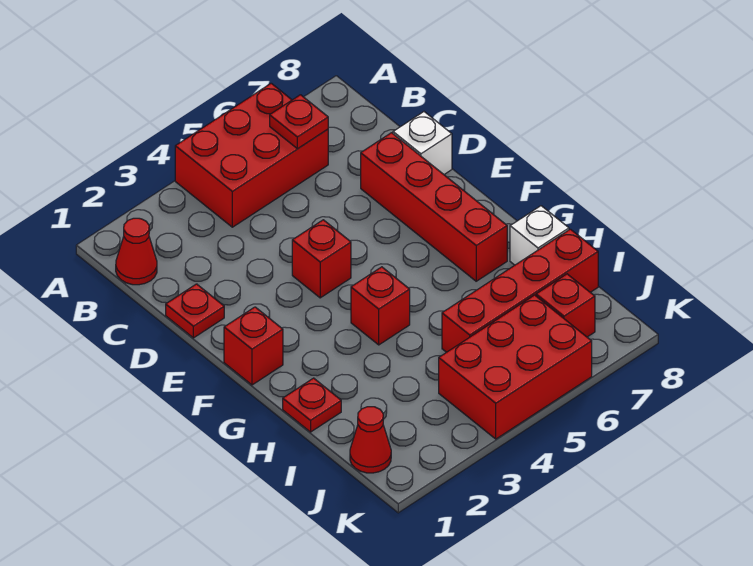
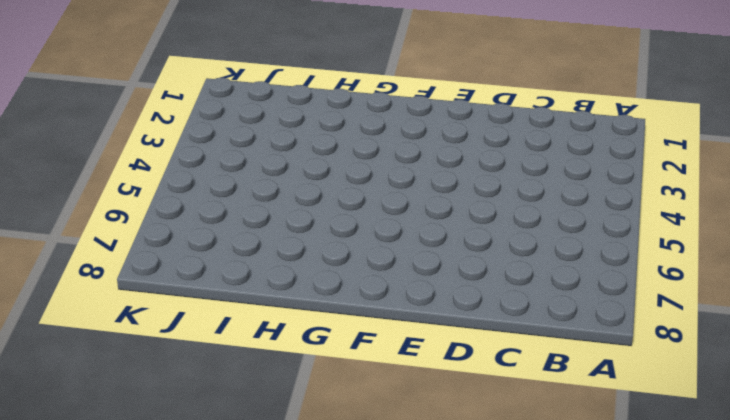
none -> red brick A4:B6 level 1
none -> red cone B1 level 1
none -> red plate D1 level 1

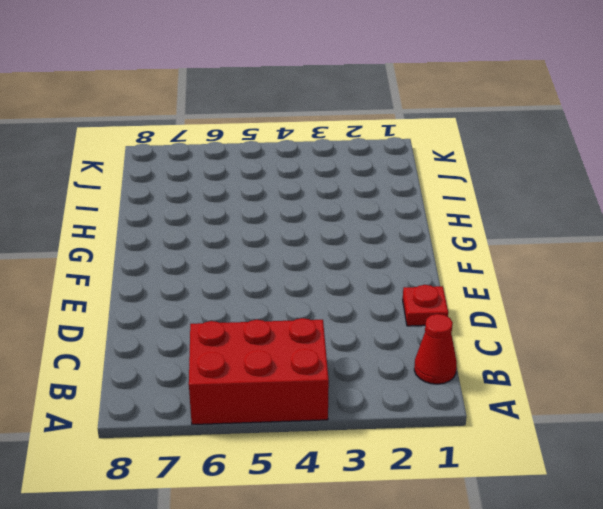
none -> red brick D7:G7 level 1
none -> white brick D8 level 1
none -> red brick E4 level 1

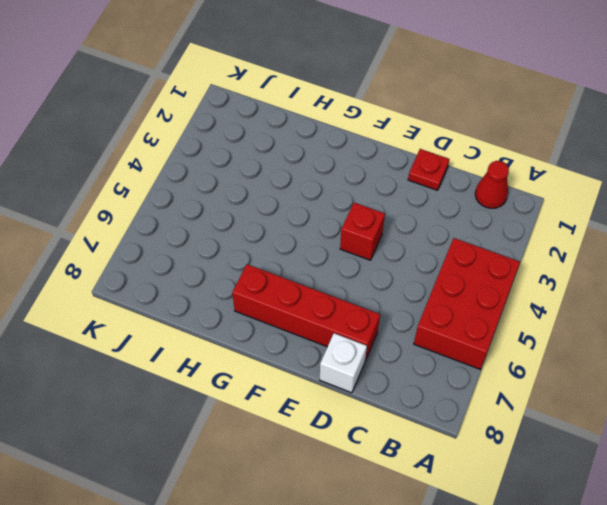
none -> red brick F1 level 1
none -> red brick G4 level 1
none -> red plate H1 level 1

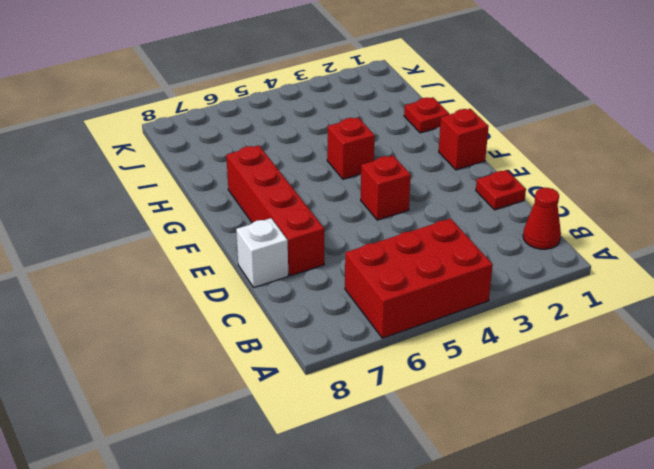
none -> white brick H8 level 1
none -> red brick I5:I8 level 1
none -> red cone J1 level 1

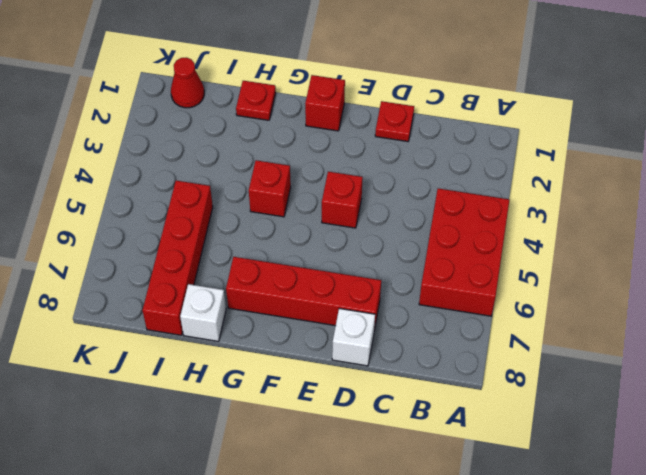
none -> red cone B1 level 1
none -> red brick J4:K6 level 1
none -> red brick J7 level 1

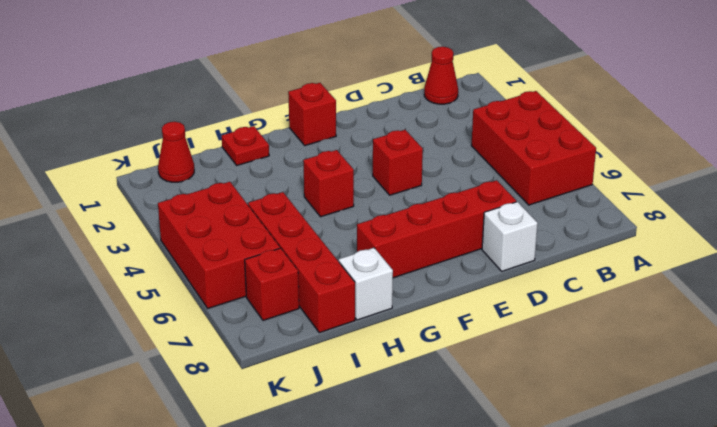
none -> red plate D1 level 1
none -> red plate B6 level 2

